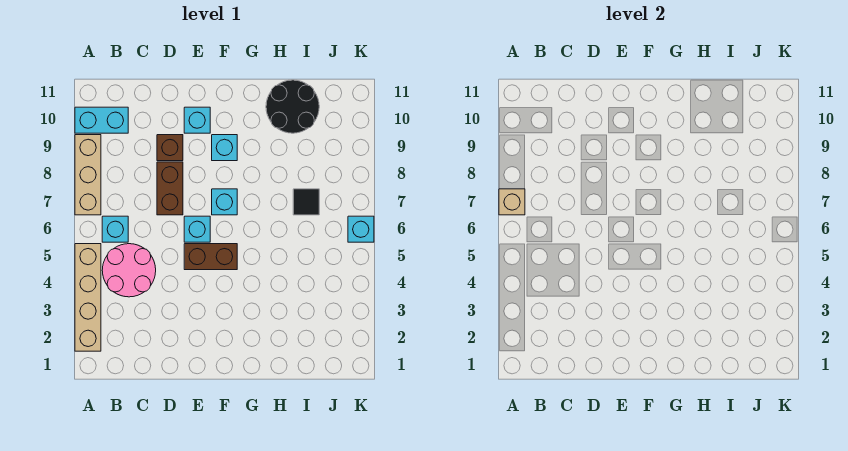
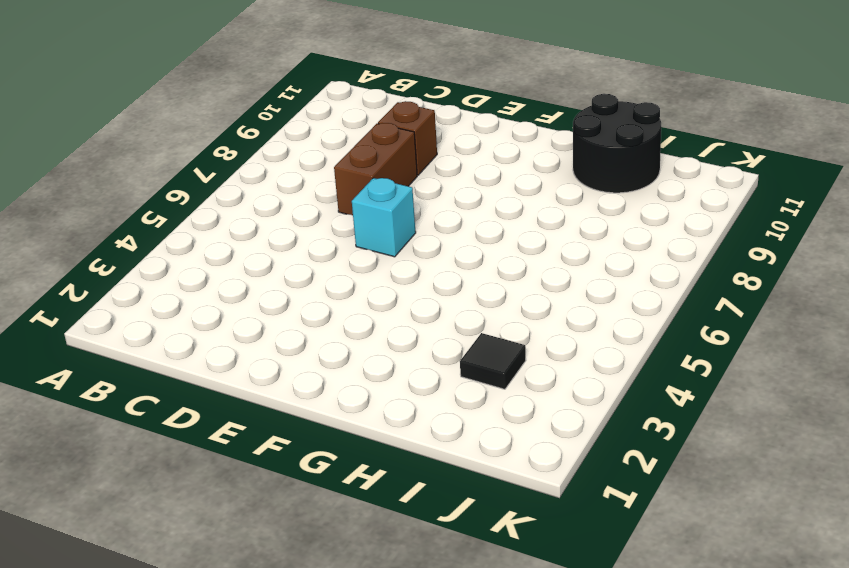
black tile I3 level 1 -> black tile I7 level 1
none -> tan brick A2:A5 level 1
none -> tan brick A7:A9 level 1
none -> cyan brick A10:B10 level 1

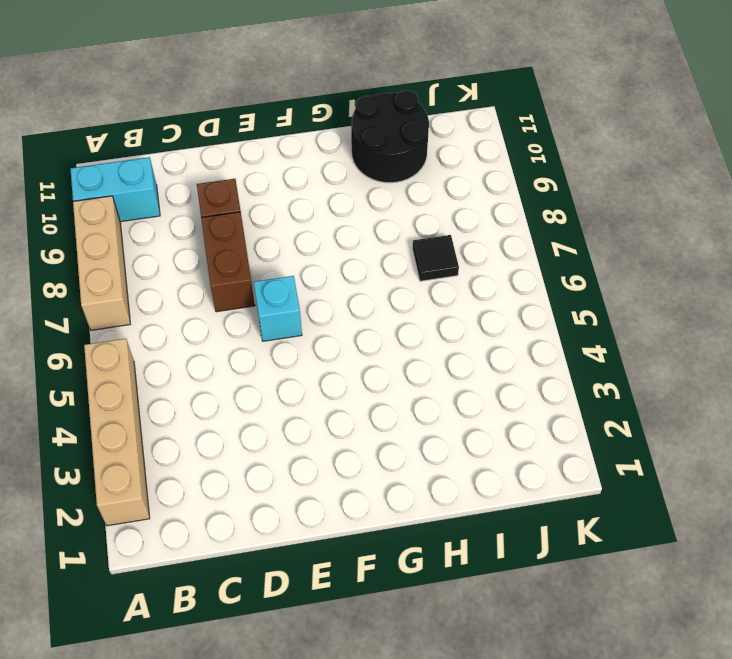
none -> pink round brick B4:C5 level 1
none -> cyan brick B6 level 1
none -> brown brick E5:F5 level 1

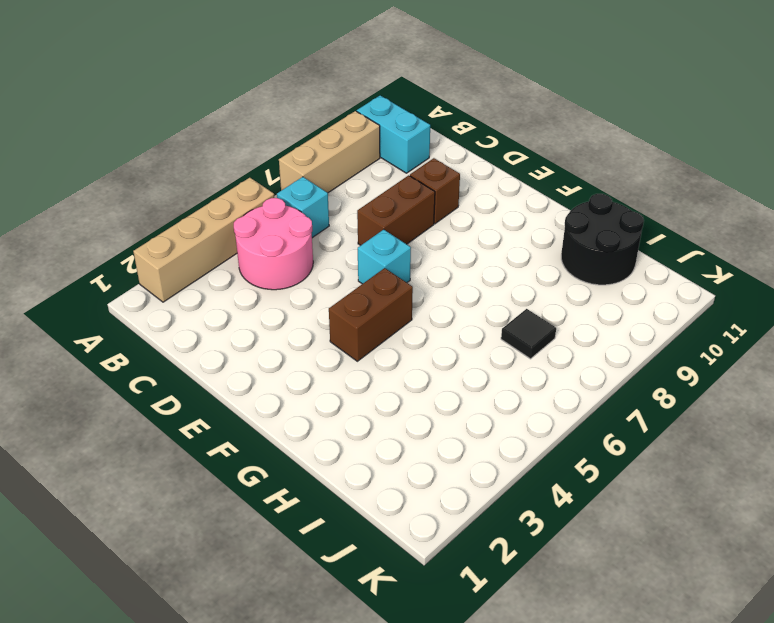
brown brick F4:F5 level 1 -> brown brick E5:F5 level 1
none -> cyan brick E10 level 1
none -> cyan brick F7 level 1
none -> cyan brick F9 level 1

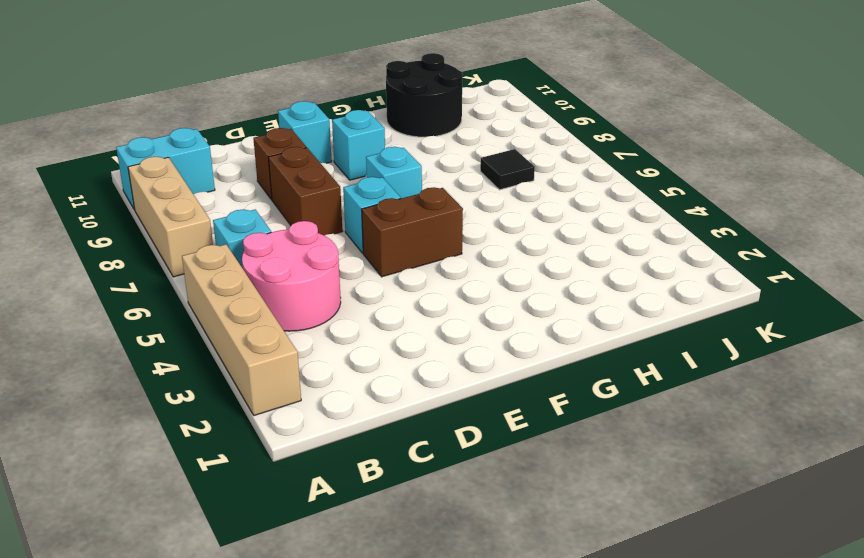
none -> cyan brick K6 level 1
none -> tan brick A7 level 2

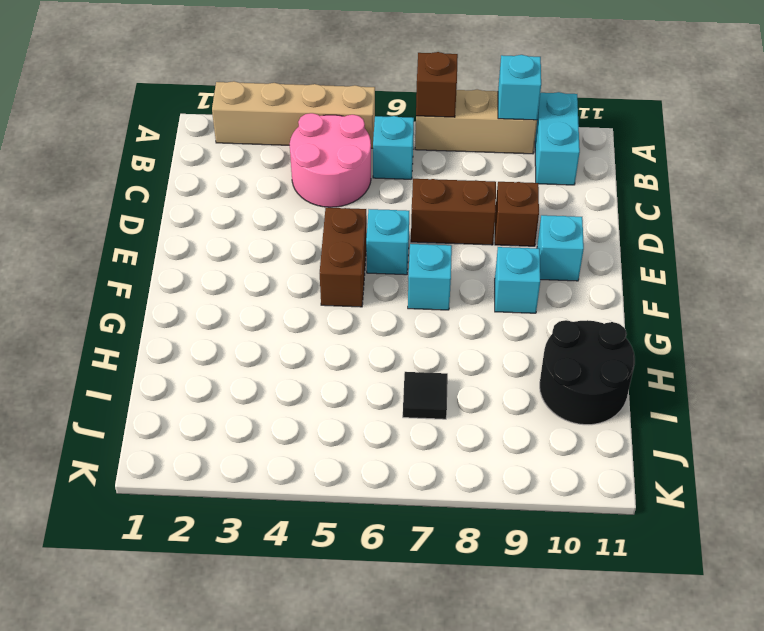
brown brick A7 level 2 -> tan brick A7 level 2
cyan brick A9 level 2 -> cyan brick K6 level 1

